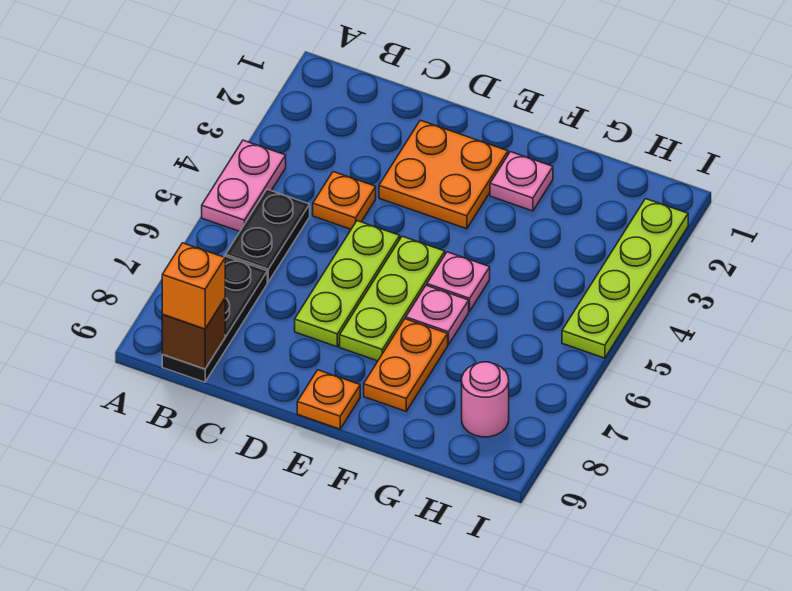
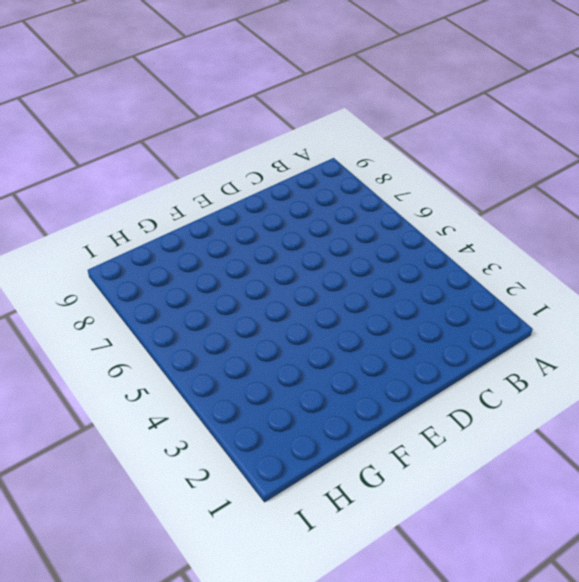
none -> pink plate A4:A5 level 1
none -> black plate B5:B6 level 1
none -> black plate B7:B9 level 1

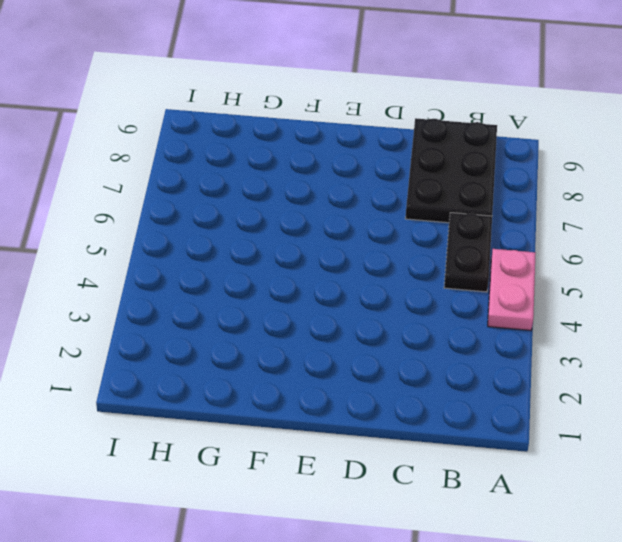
black plate B7:C9 level 1 -> black plate B7:B9 level 1
none -> orange plate C4 level 1
none -> orange plate D2:E3 level 1
none -> lime plate D5:D7 level 1

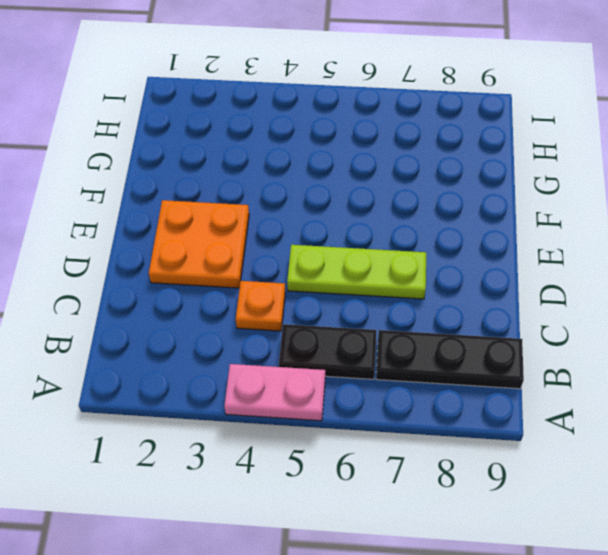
none -> lime plate E5:E7 level 1
none -> orange plate E9 level 1
none -> pink plate F2 level 1

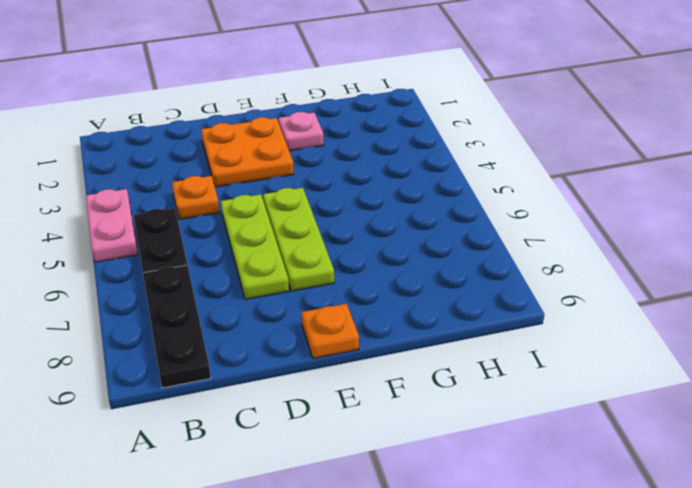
none -> pink plate F5 level 1
none -> pink plate F6 level 1
none -> orange plate F7:F8 level 1

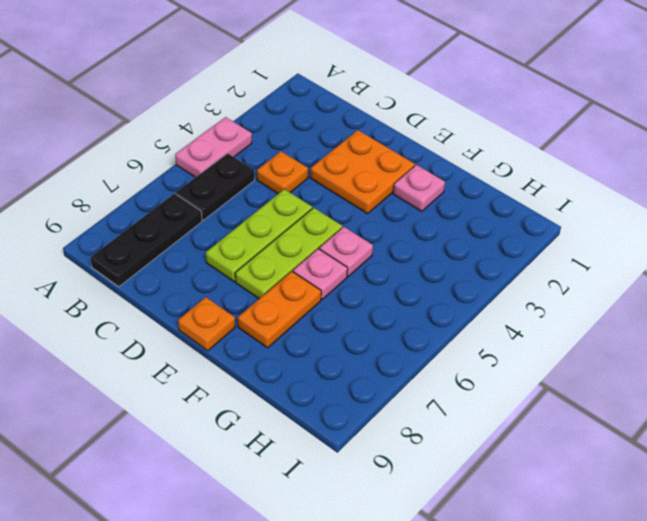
none -> pink round brick H8 level 1
none -> lime plate I2:I5 level 1
none -> brown brick B9 level 2

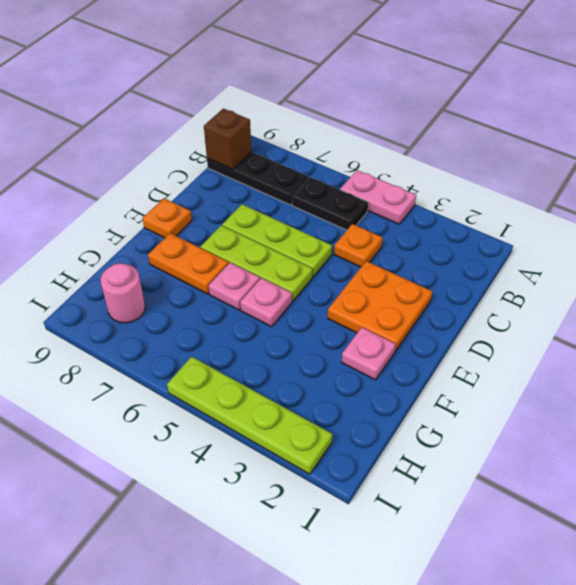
none -> orange brick B9 level 3

